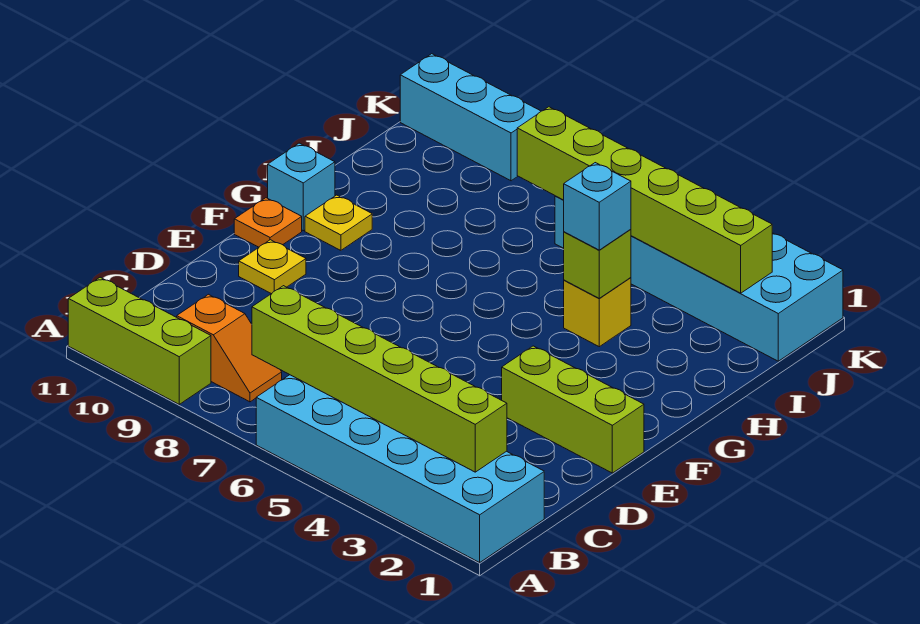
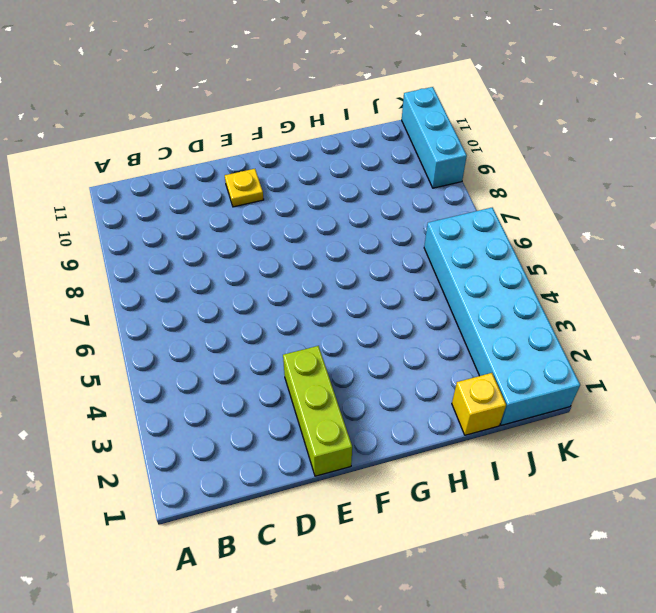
yellow brick I1 level 1 -> yellow brick H4 level 1
none -> cyan brick A1:B6 level 1
none -> lime brick A9:A11 level 1
none -> orange slope B8:B9 level 1 top 9

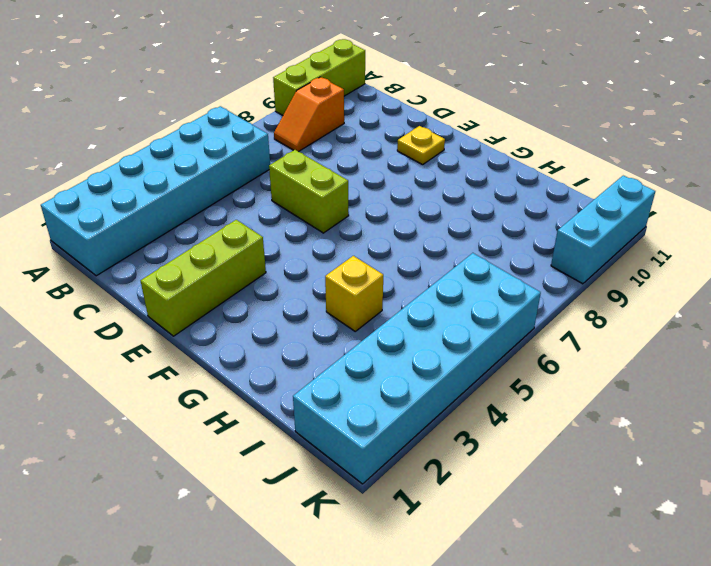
lime brick D6:E6 level 1 -> none
none -> orange plate F11 level 1
none -> yellow plate G10 level 1
none -> cyan brick G11 level 1

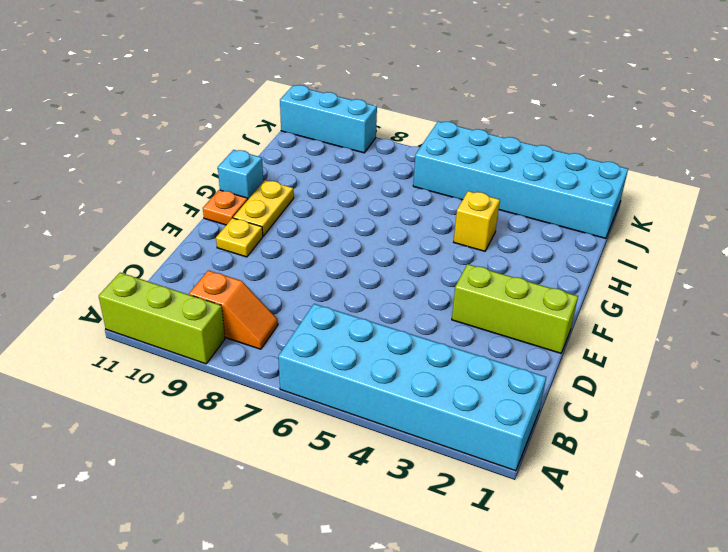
yellow plate F10:G10 level 1 -> yellow plate G10 level 1
none -> lime brick B2:B7 level 2
none -> lime brick H4 level 2
none -> lime brick J2:J7 level 2

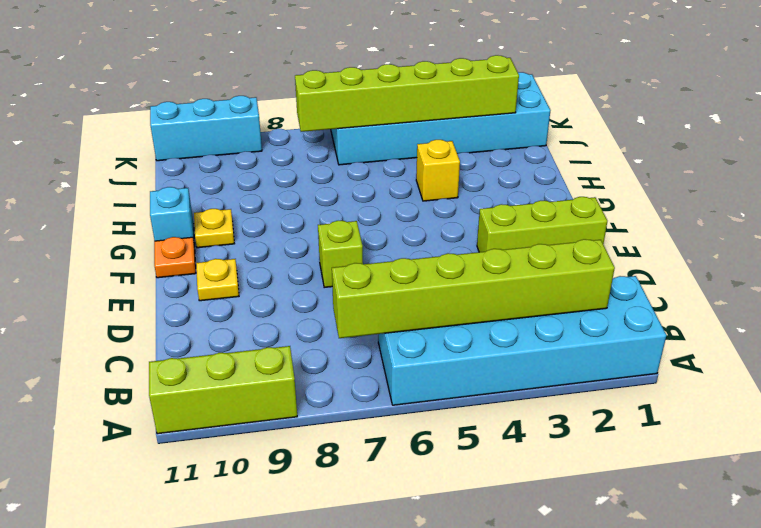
lime brick E7 level 1 -> lime brick H4 level 2
none -> orange slope B8:B9 level 1 top 9
none -> cyan brick H4 level 3

